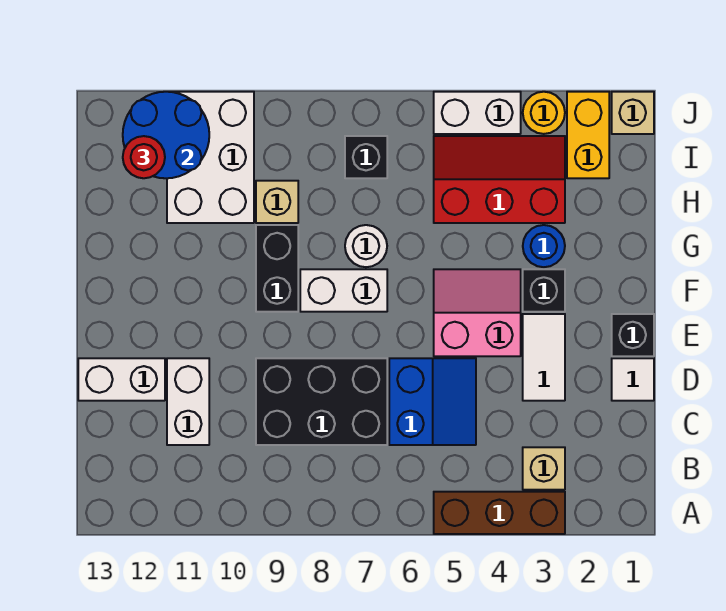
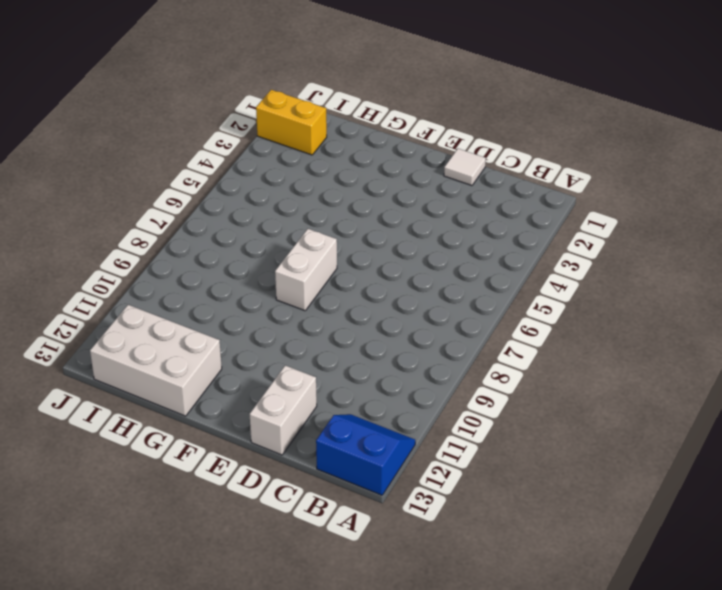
blue slope A12:B13 level 1 top 13 -> blue slope C5:D6 level 1 top 6
white brick G12:I13 level 1 -> white brick H10:J11 level 1
none -> brown brick A3:A5 level 1
none -> tan brick B3 level 1
none -> black brick C7:D9 level 1

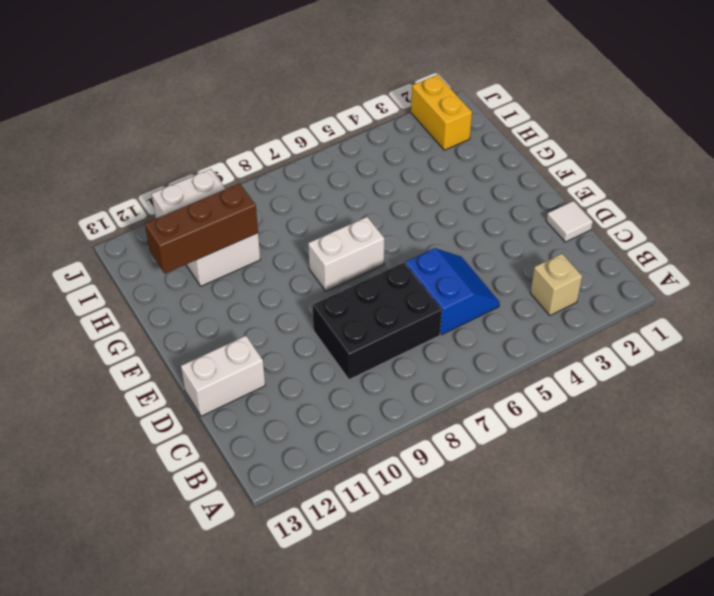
brown brick H10:H12 level 2 -> brown brick A3:A5 level 1
none -> white brick C11:D11 level 1
none -> white tile D3:E3 level 1
none -> black brick E1 level 1

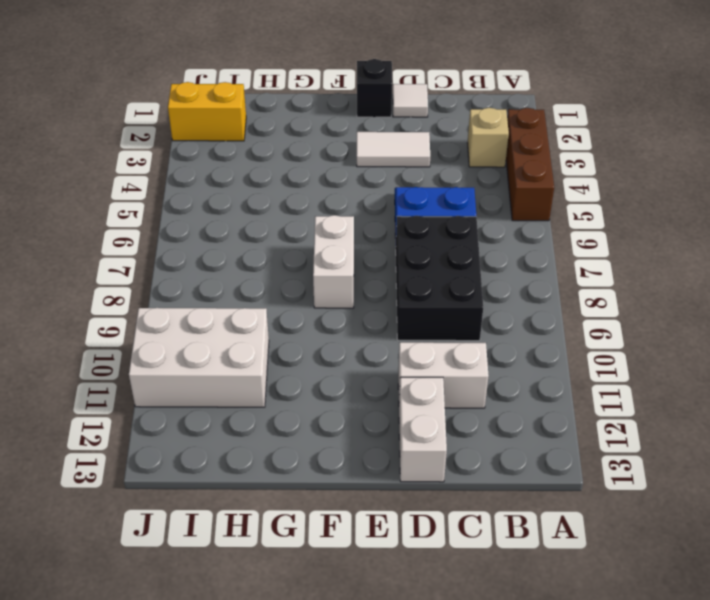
none -> pink slope E4:F5 level 1 top E
none -> black brick F3 level 1
none -> black brick F9:G9 level 1

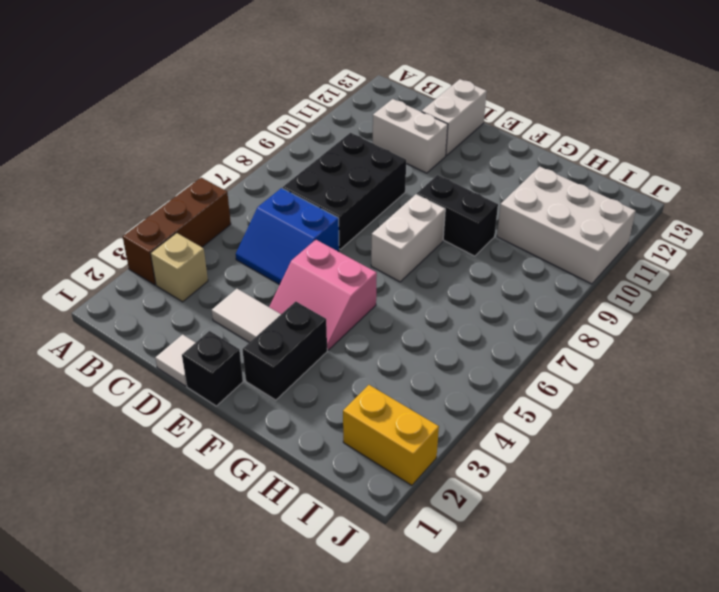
pink slope E4:F5 level 1 top 5 -> pink slope E4:F5 level 1 top E
black brick F2:F3 level 1 -> black brick F3 level 1
none -> blue round brick G3 level 1
none -> white round brick G7 level 1
none -> red slope H3:I5 level 1 top H

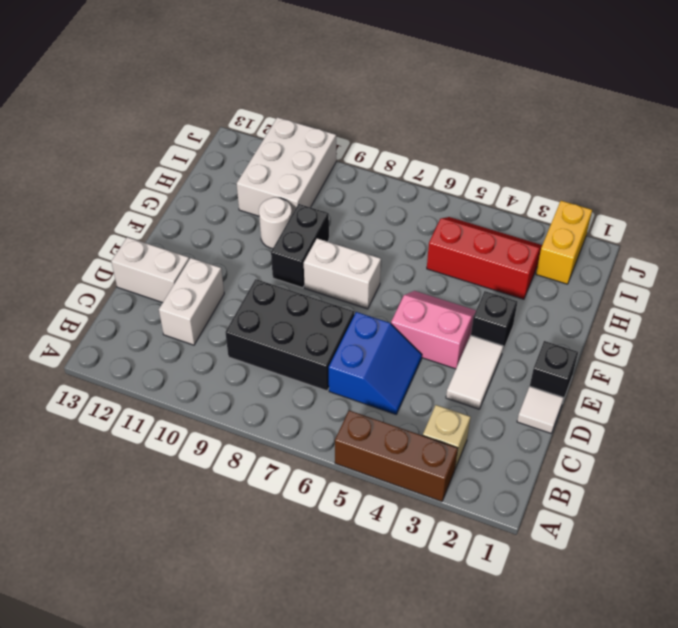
white round brick G10 level 1 -> white round brick G7 level 1
none -> blue round brick G3 level 1
none -> tan brick H9 level 1
none -> black brick I7 level 1

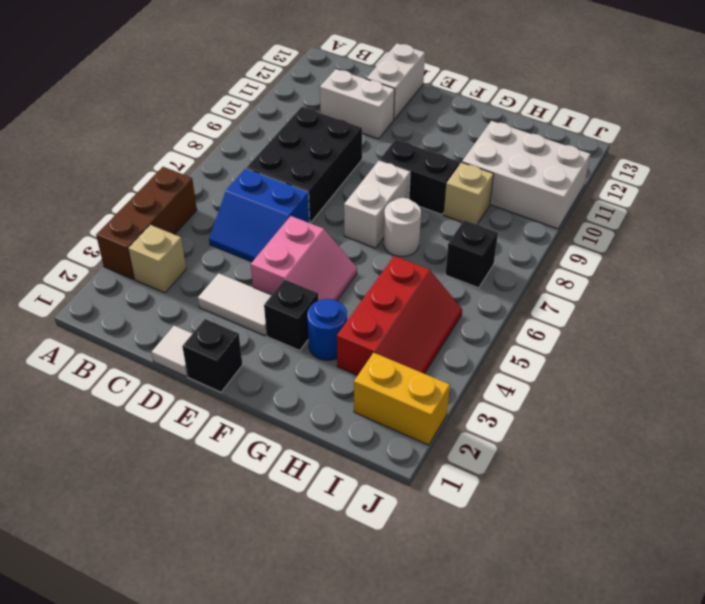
none -> tan brick J1 level 1
none -> yellow round brick J3 level 1
none -> white brick J4:J5 level 1

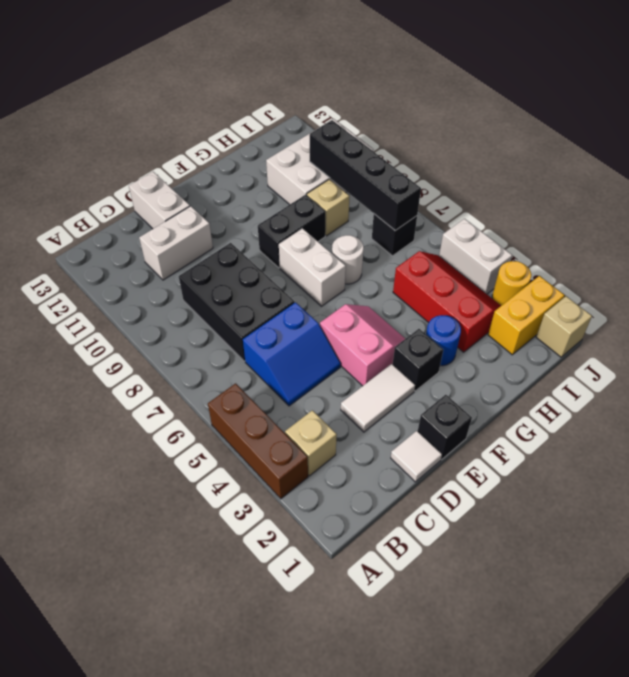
black brick I7:I10 level 2 -> none
none -> blue round brick I11:J12 level 2
none -> red round brick I12 level 3

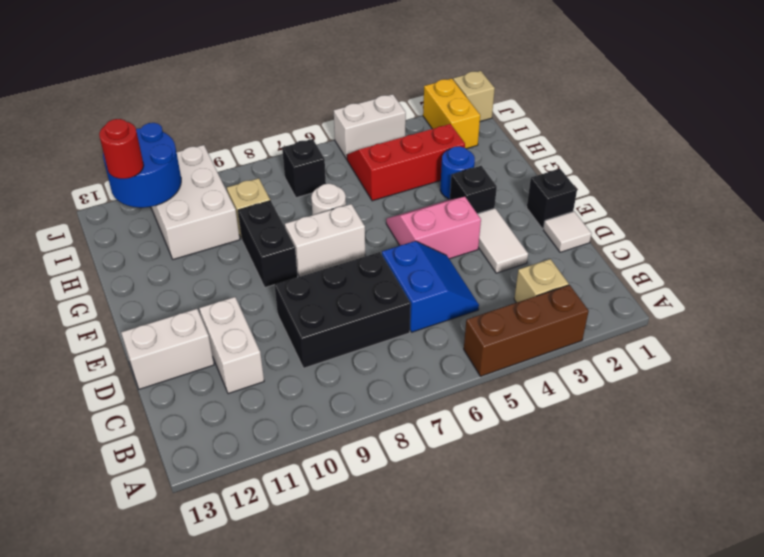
none -> yellow round brick J3 level 1

